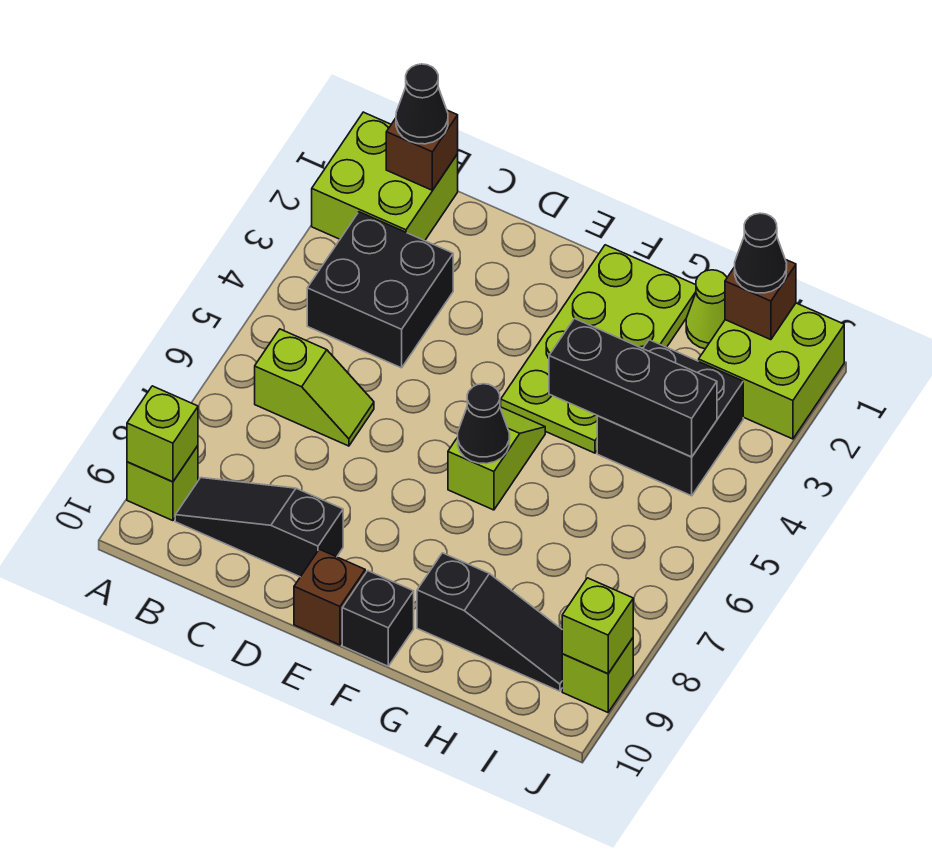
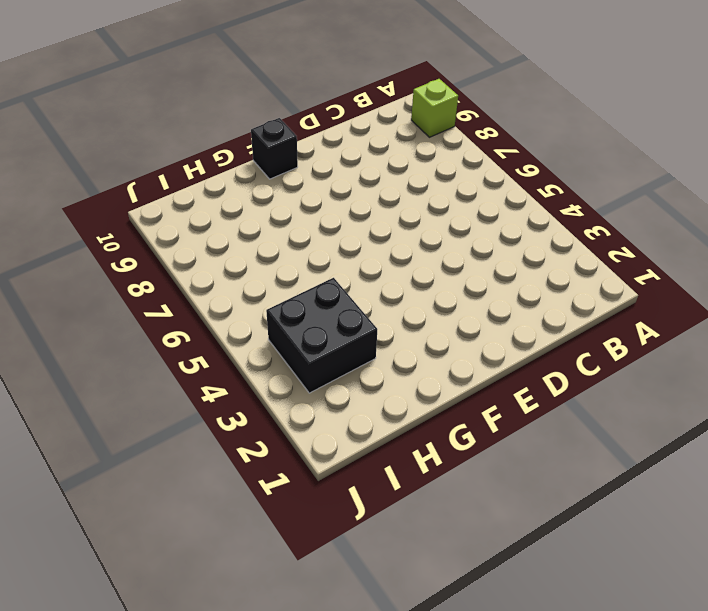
none -> lime brick A1:B2 level 1
none -> black brick B3:C4 level 1
none -> lime slope B6:C6 level 1 top B

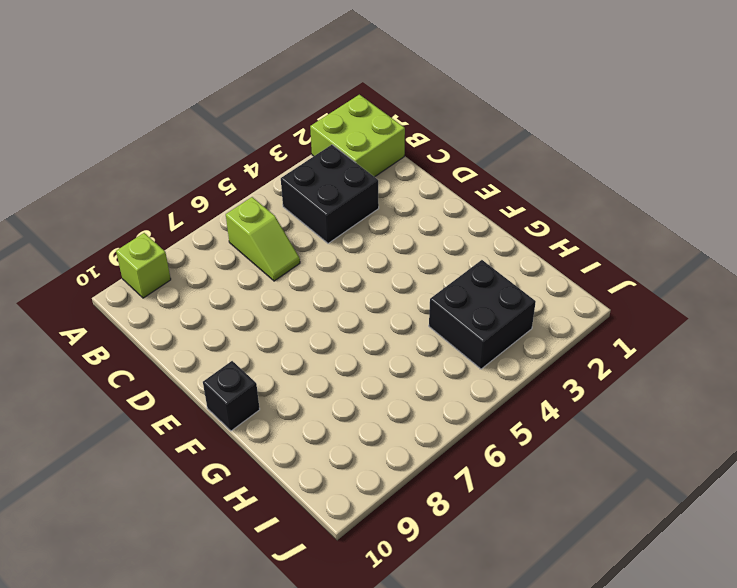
none -> black slope B9:D9 level 1 top D
none -> brown brick E10 level 1
none -> lime plate F1:G4 level 1

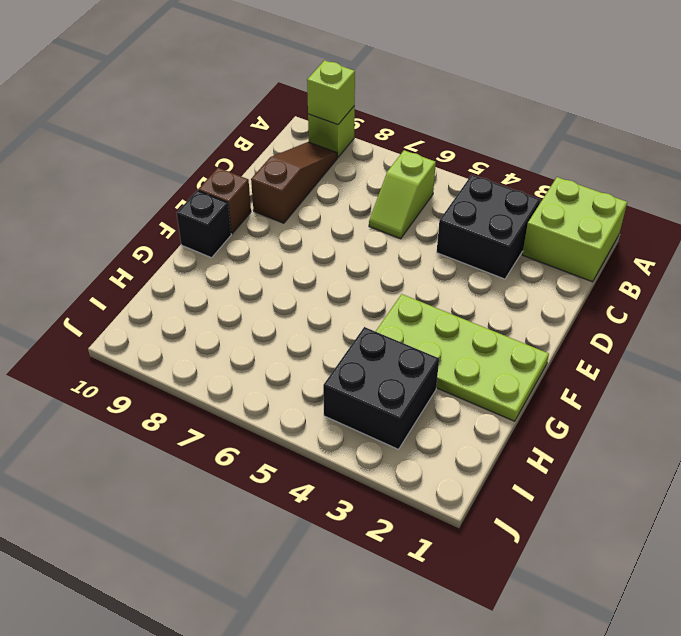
brown slope B9:D9 level 1 top D -> black slope B9:D9 level 1 top D
none -> lime slope F5:F6 level 1 top 6
none -> black slope G9:I9 level 1 top G
none -> lime cone H1 level 1

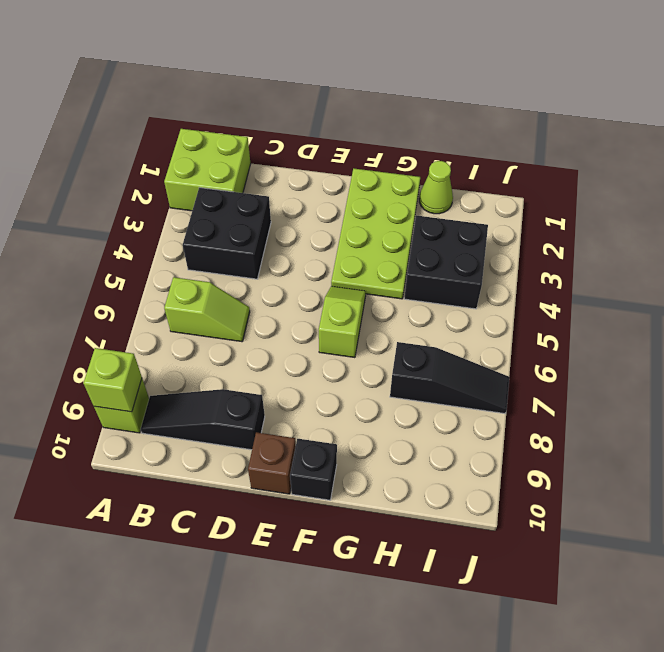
black slope H7:J7 level 1 top H -> black slope G9:I9 level 1 top G
none -> lime brick I1:J2 level 1
none -> lime brick J9 level 1
none -> brown brick B1 level 2

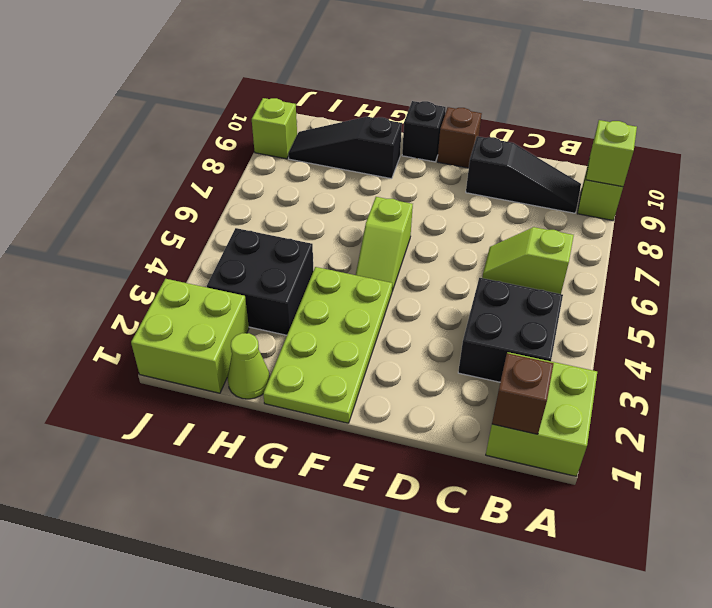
none -> black cone F6 level 2
none -> black brick G4:I4 level 2
none -> brown brick I1 level 2

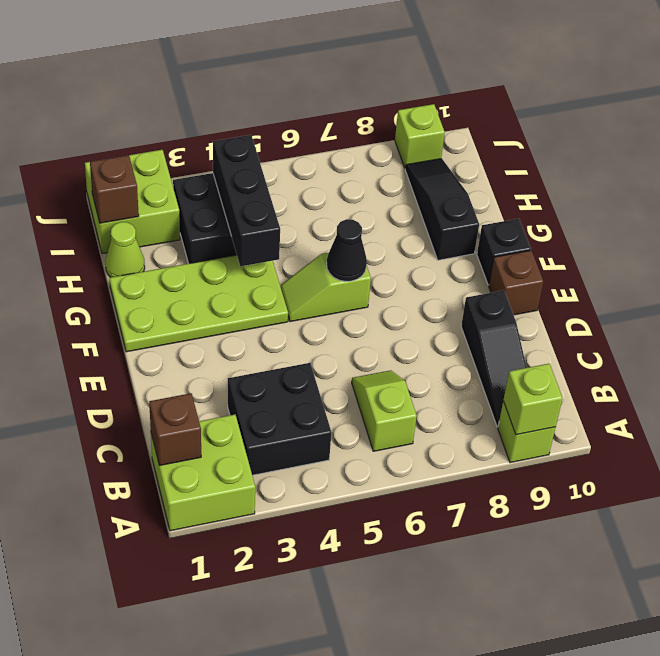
none -> lime brick J9 level 2
none -> black cone B1 level 3
none -> black cone I1 level 3

